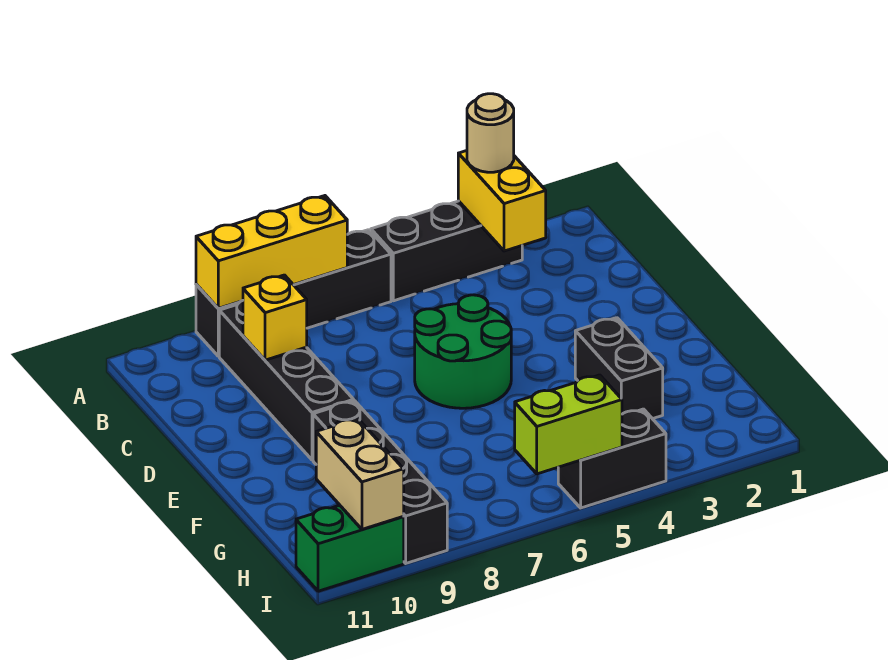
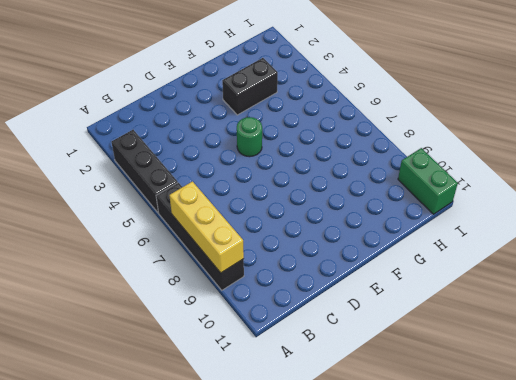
green round brick E5 level 1 -> green round brick D5:E6 level 1
none -> black brick B9:E9 level 1
none -> black brick F9:I9 level 1
none -> black brick I4:I5 level 1

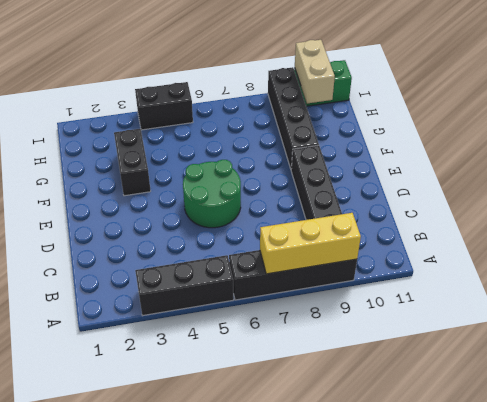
none -> yellow brick A3:B3 level 2
none -> yellow brick C9 level 2
none -> lime brick I5:I6 level 2

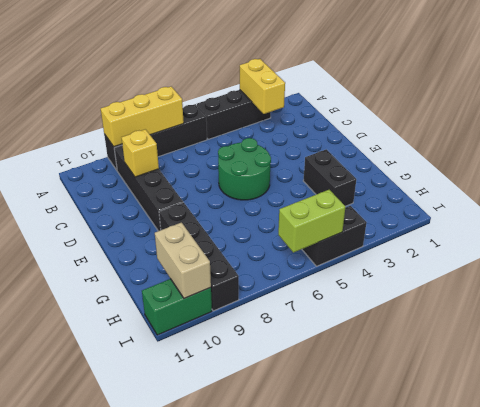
none -> tan round brick A3 level 3

